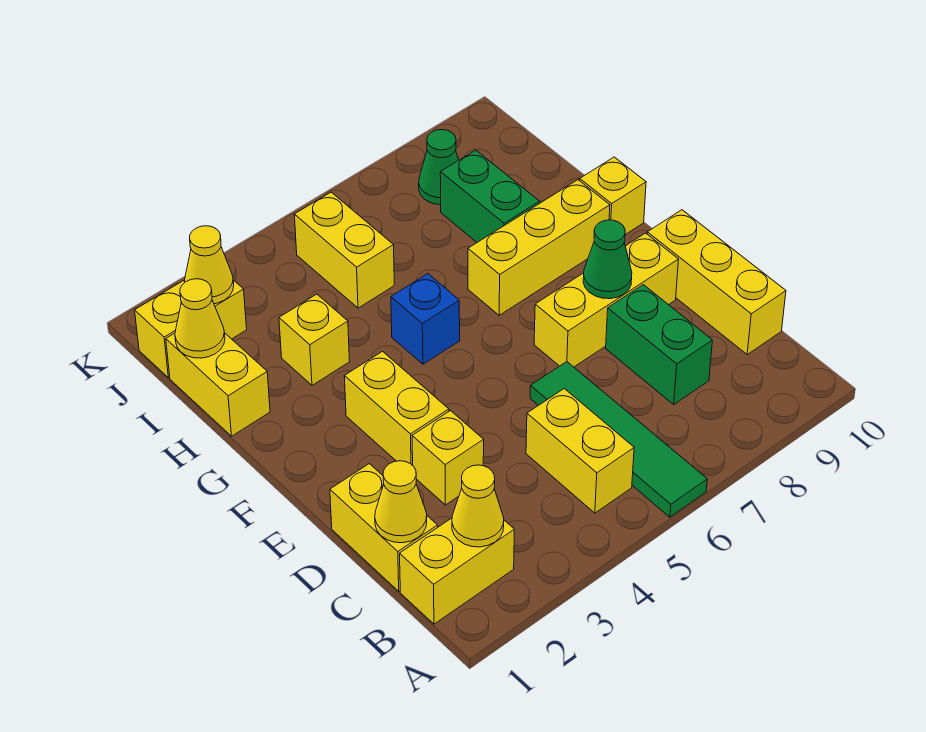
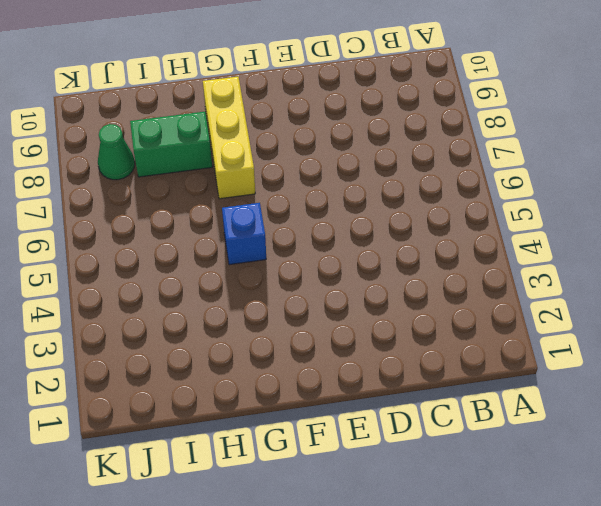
none -> green tile A6:D6 level 1
none -> yellow brick B1:B2 level 1
none -> yellow brick B5:C5 level 1

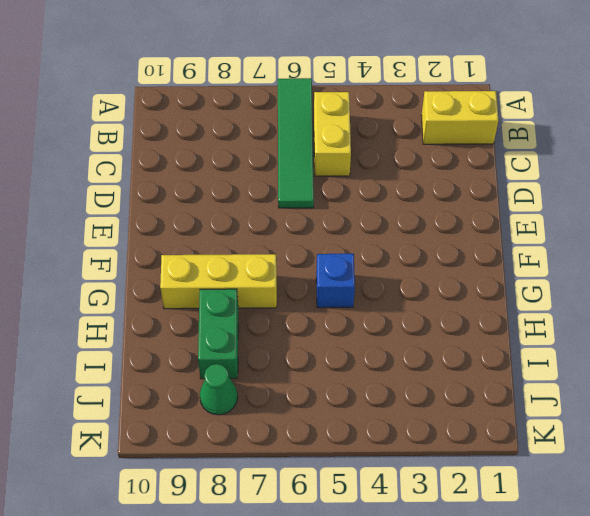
none -> yellow brick C1:D1 level 1
none -> green brick C8:D8 level 1
none -> yellow brick C10:E10 level 1

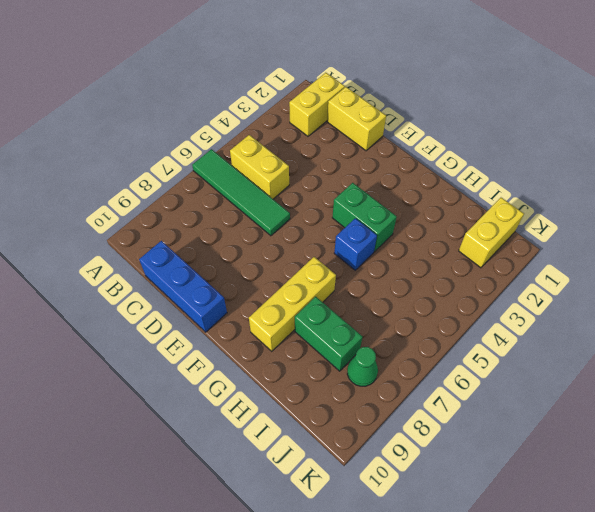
blue brick C10:E10 level 1 -> yellow brick C10:E10 level 1
green brick F4:G4 level 1 -> green brick C8:D8 level 1
none -> yellow brick D3 level 1
none -> yellow brick E3:F3 level 1
none -> yellow brick E7:E9 level 1

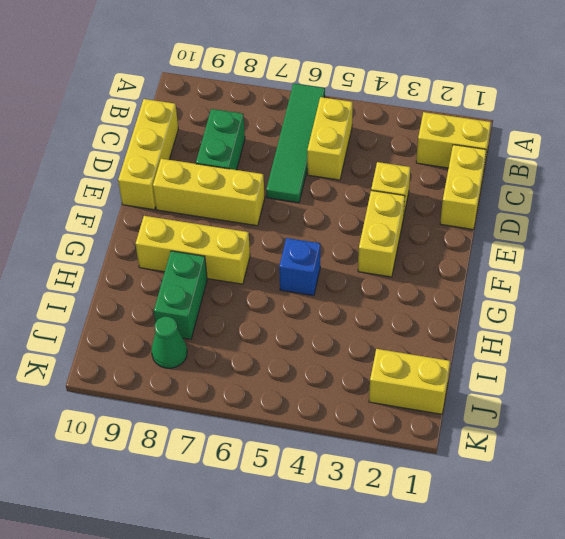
none -> yellow brick G10 level 1
none -> yellow brick H1:I1 level 1
none -> yellow brick H3 level 1

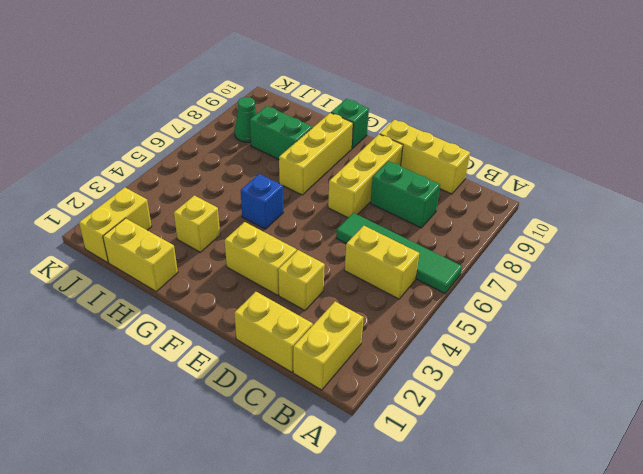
green brick G10 level 1 -> yellow brick G10 level 1
none -> yellow brick I5:J5 level 1
none -> yellow cone B2 level 2
none -> yellow cone C1 level 2

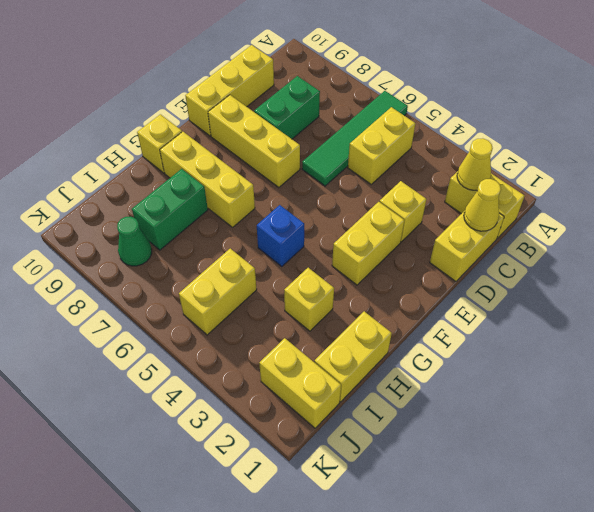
none -> green cone E8 level 2
none -> yellow cone I1 level 2
none -> yellow cone J2 level 2

